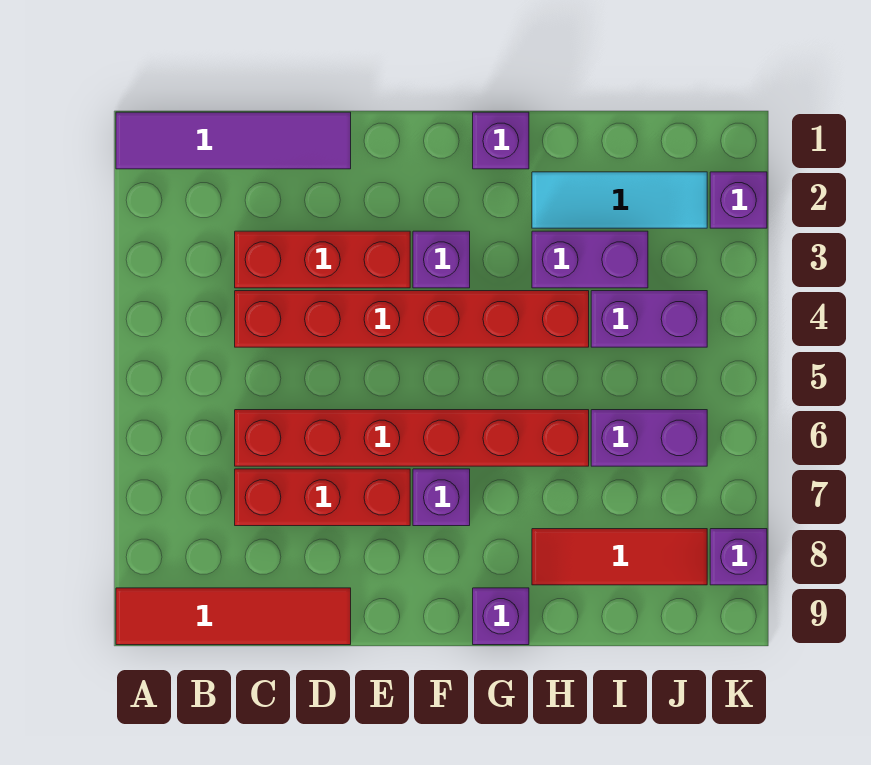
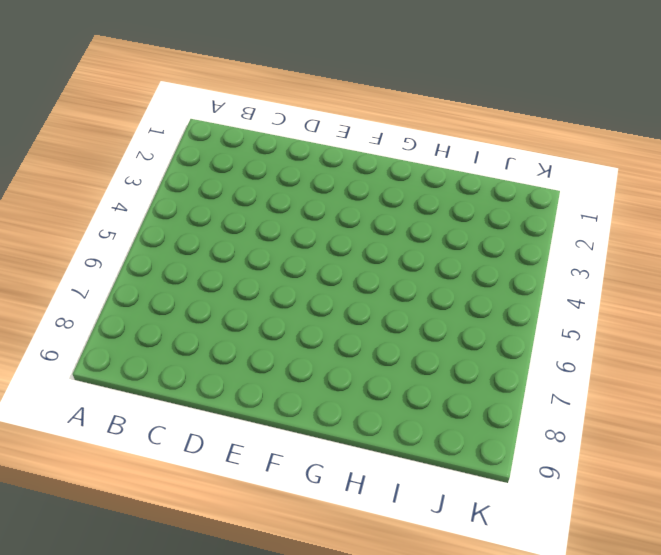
none -> purple tile A1:D1 level 1
none -> red tile A9:D9 level 1
none -> red brick C3:E3 level 1

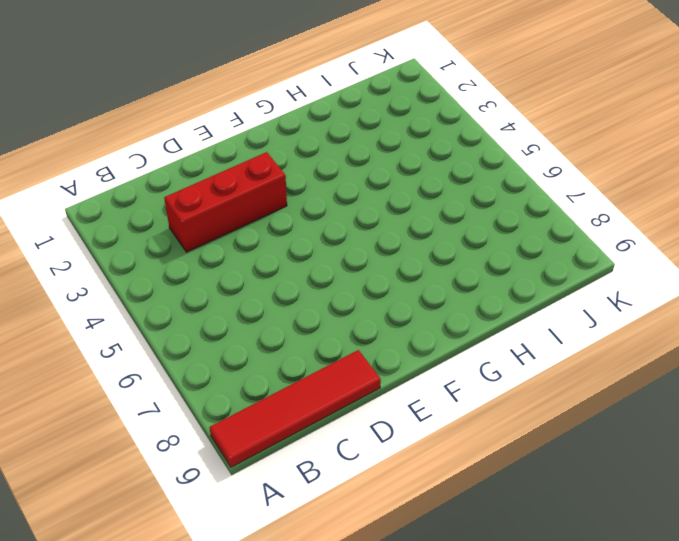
none -> purple tile A1:D1 level 1
none -> red brick C4:H4 level 1
none -> red brick C6:H6 level 1

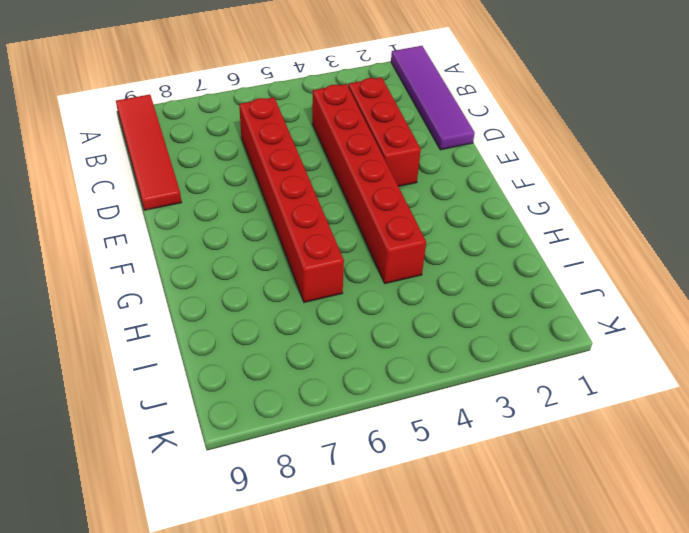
none -> red brick C7:E7 level 1
none -> purple brick F3 level 1
none -> purple brick F7 level 1

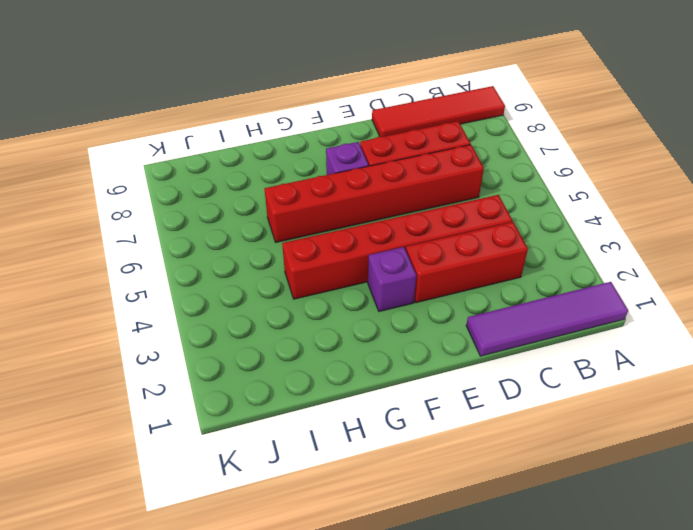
none -> purple brick G1 level 1
none -> purple brick G9 level 1
none -> cyan tile H2:J2 level 1

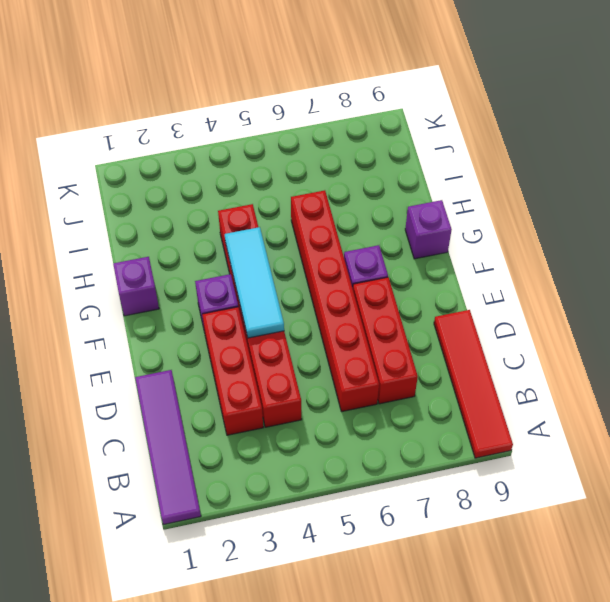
cyan tile E4:G4 level 2 -> cyan tile H2:J2 level 1
none -> purple brick H3:I3 level 1
none -> red tile H8:J8 level 1
none -> purple brick I4:J4 level 1

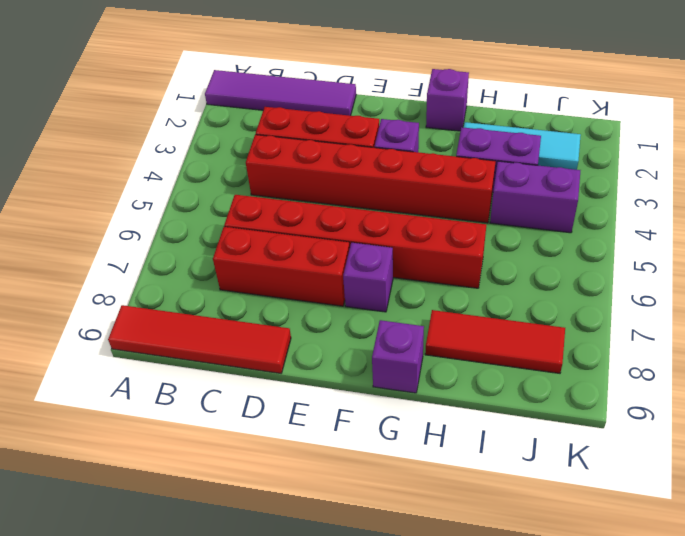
none -> purple brick I6:J6 level 1
none -> purple brick K2 level 1
none -> purple brick K8 level 1

